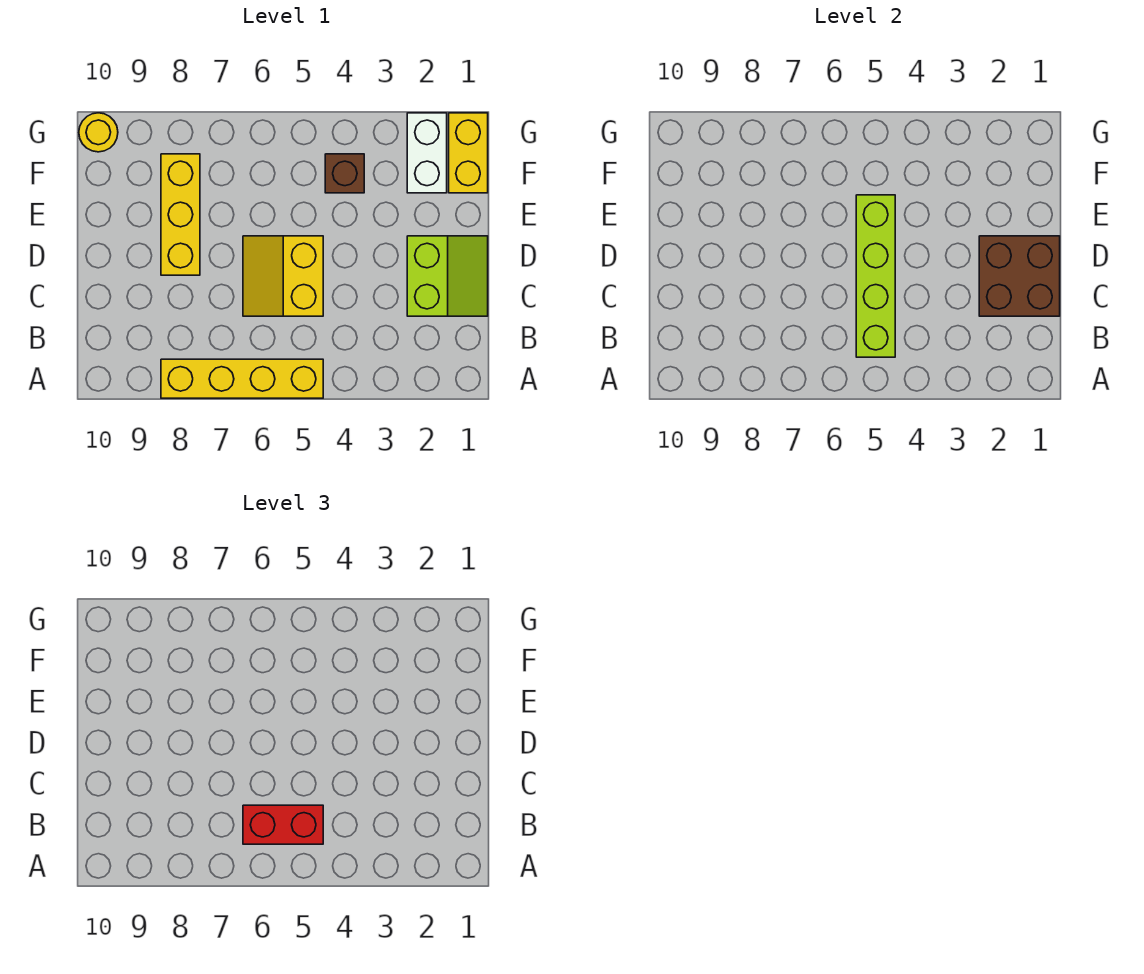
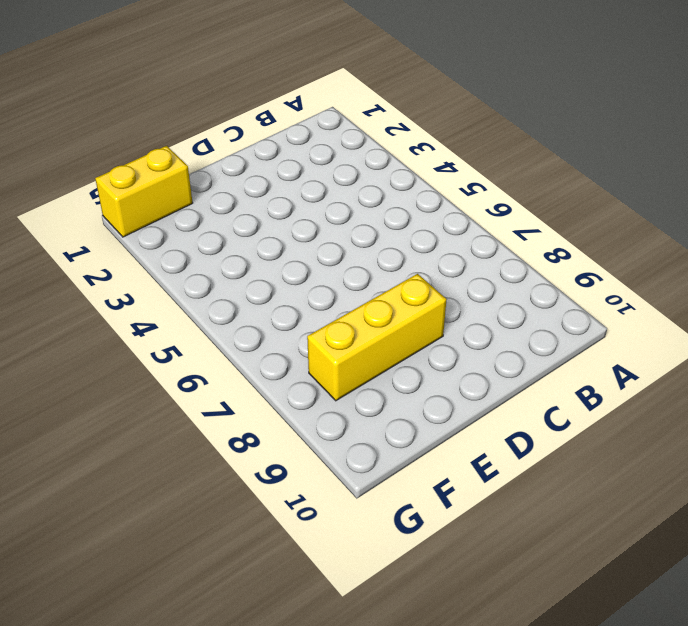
none -> yellow brick A5:A8 level 1
none -> lime slope C1:D2 level 1 top 2

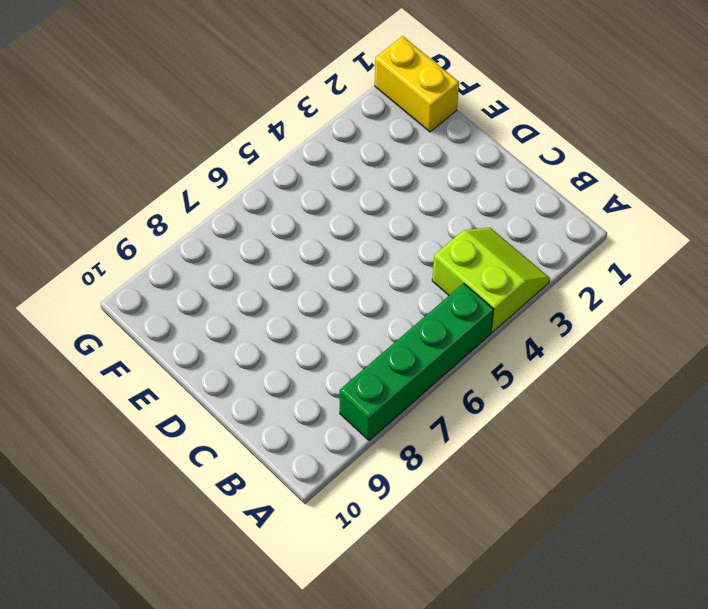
lime slope A3:B4 level 1 top 4 -> lime slope C1:D2 level 1 top 2
green brick A5:A8 level 1 -> yellow brick A5:A8 level 1
none -> yellow slope C5:D6 level 1 top 5
none -> yellow brick D8:F8 level 1

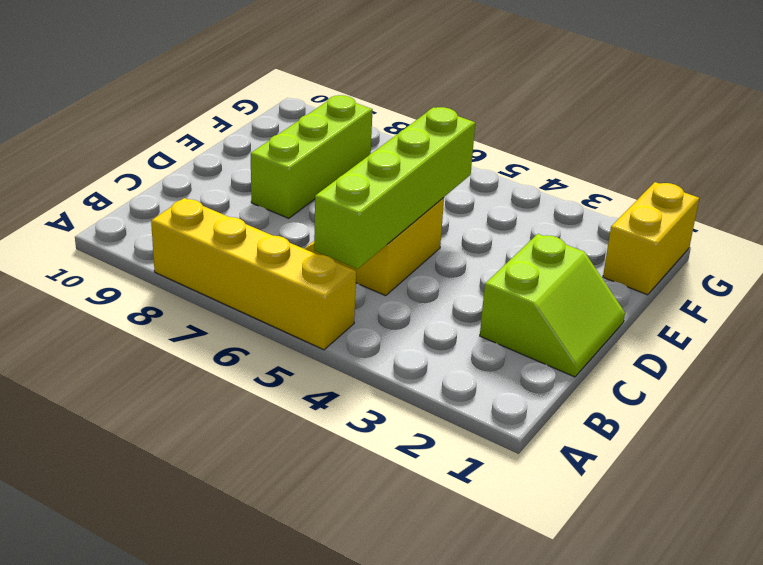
lime brick D8:F8 level 1 -> yellow brick D8:F8 level 1
none -> white brick F2:G2 level 1
none -> brown brick F4 level 1

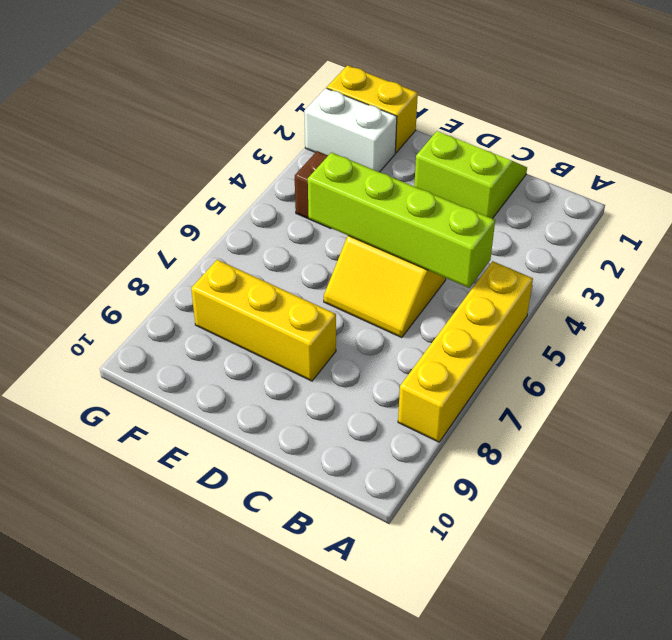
none -> yellow round brick G10 level 1
none -> brown brick C1:D2 level 2

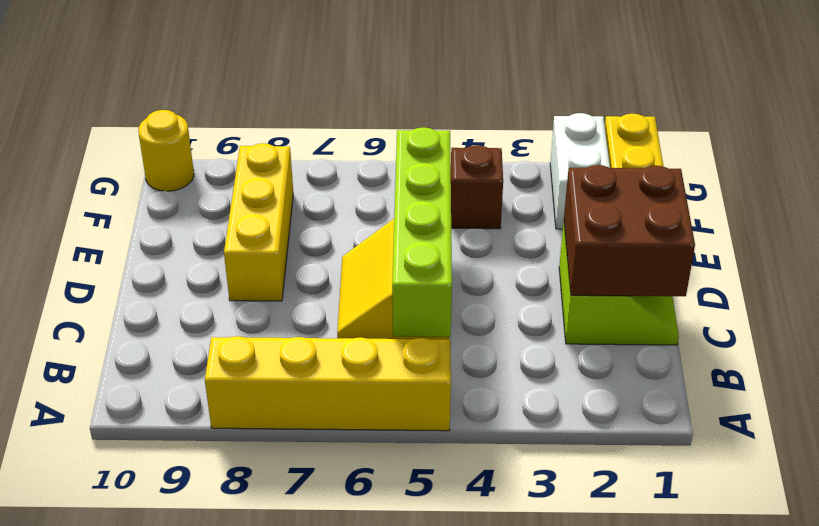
none -> red brick B5:B6 level 3

